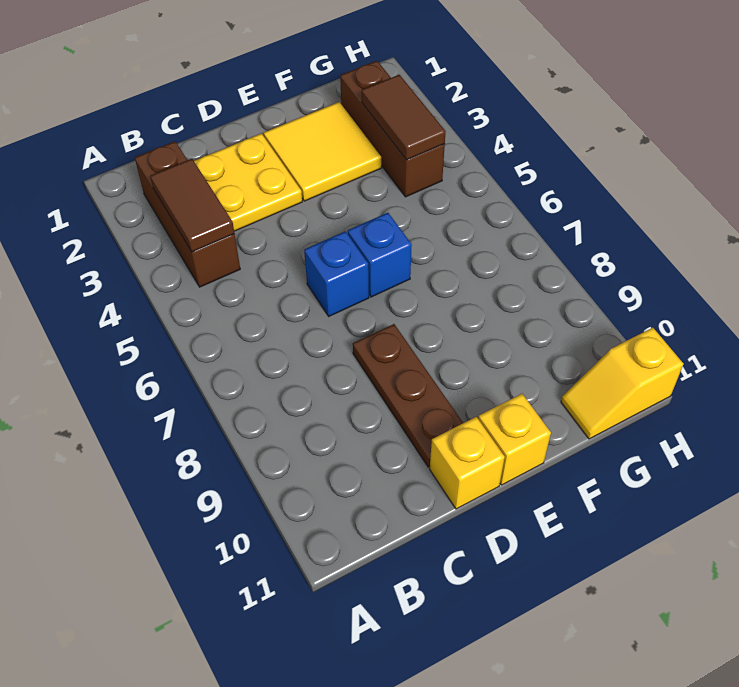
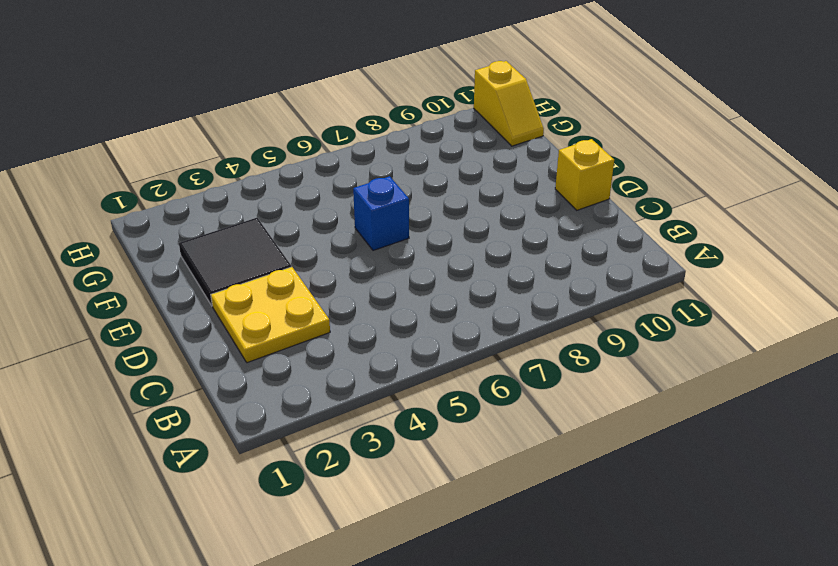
black tile E2:F3 level 1 -> yellow tile E2:F3 level 1
none -> brown brick B2:B4 level 1
none -> blue brick D6 level 1
none -> brown plate D8:D10 level 1

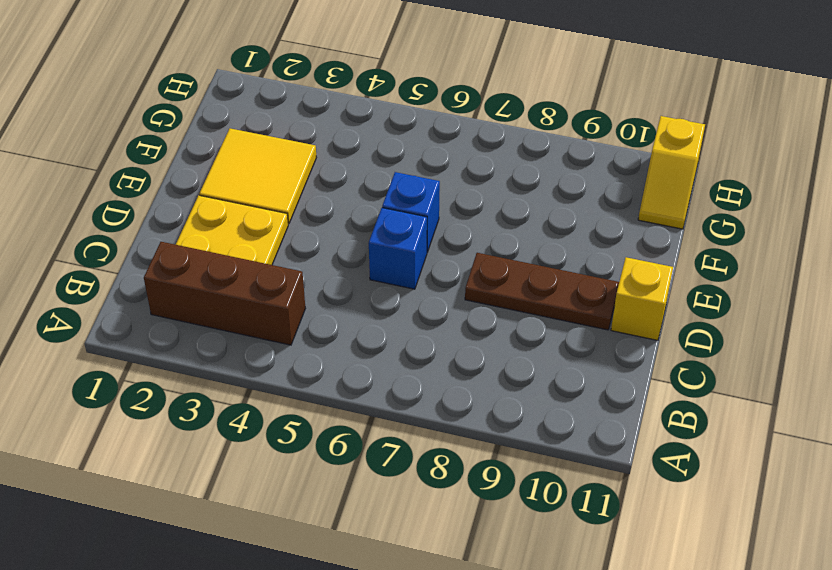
none -> yellow brick E11 level 1
none -> brown brick G2:G4 level 1
none -> brown tile B3:B4 level 2

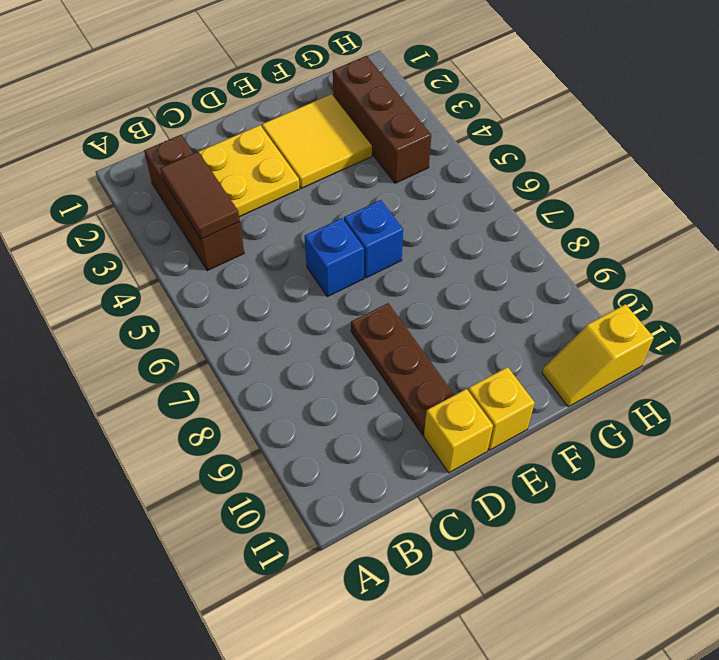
none -> brown tile G3:G4 level 2

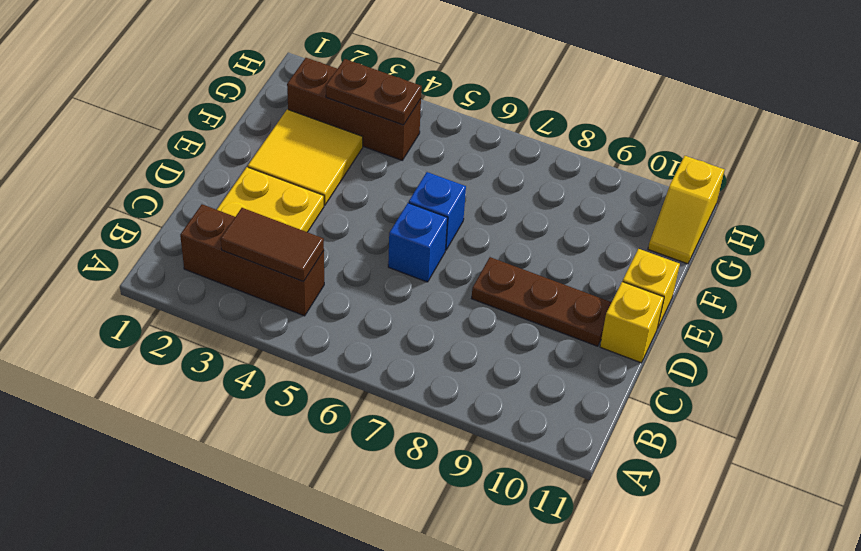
brown plate G3:G4 level 2 -> brown tile G3:G4 level 2

